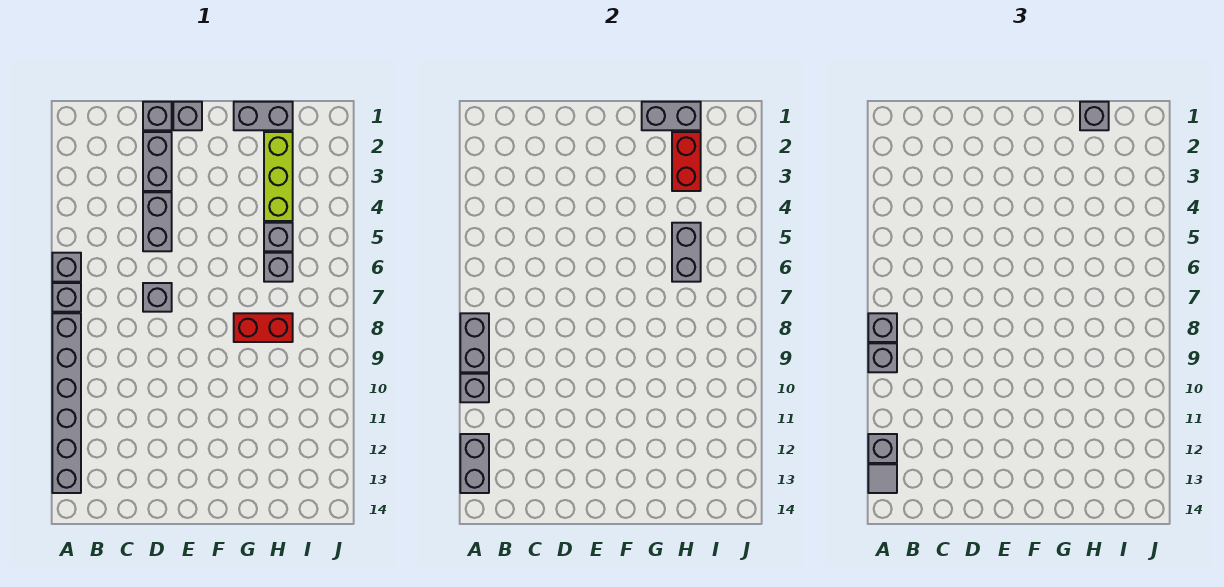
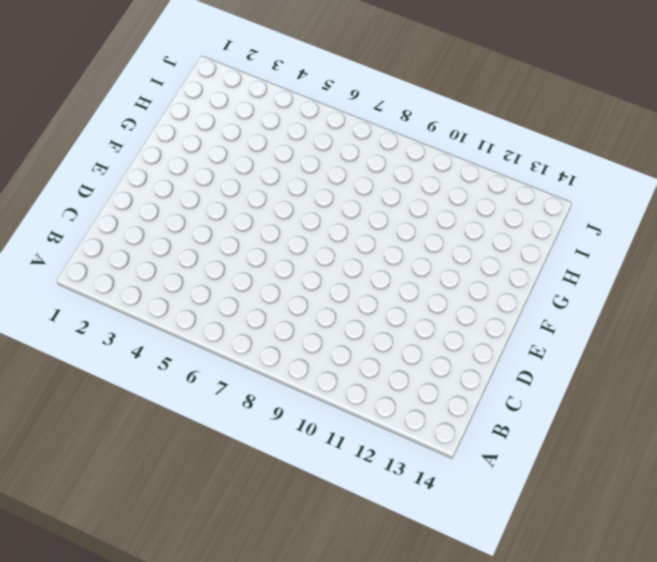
none -> grey brick A6 level 1
none -> grey brick A7 level 1
none -> grey brick A8:A13 level 1

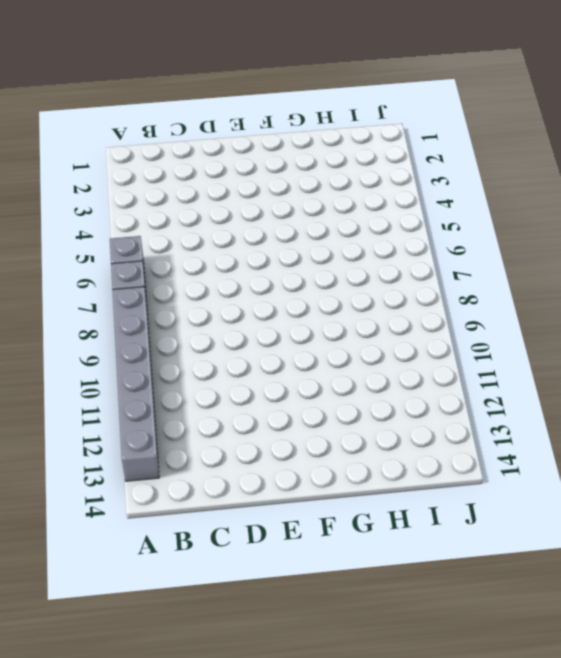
none -> grey brick D1 level 1
none -> grey brick D2:D3 level 1
none -> grey brick D4:D5 level 1

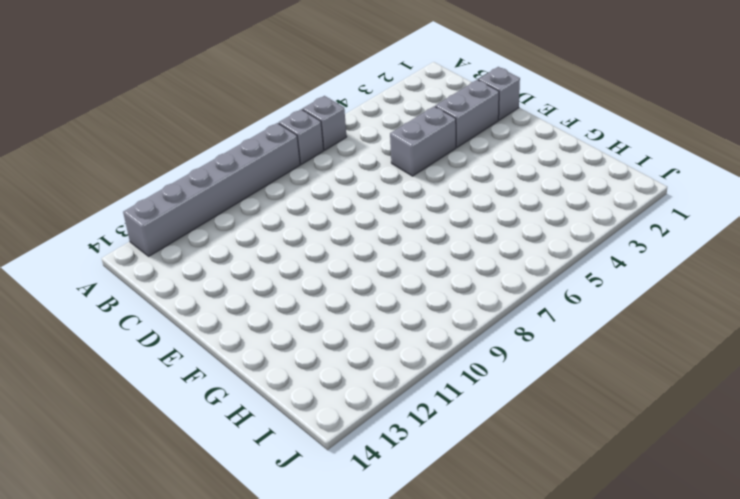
none -> grey brick D7 level 1
none -> grey brick E1 level 1
none -> grey brick G1:H1 level 1

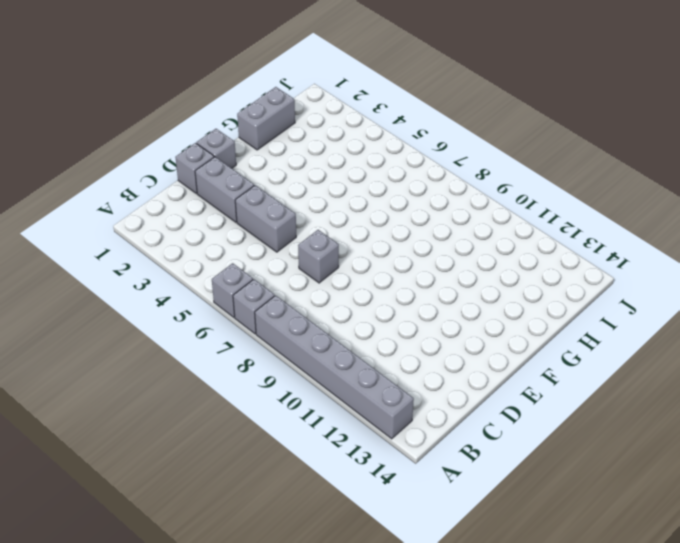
none -> red brick G8:H8 level 1
none -> lime brick H2:H4 level 1
none -> grey brick H5 level 1

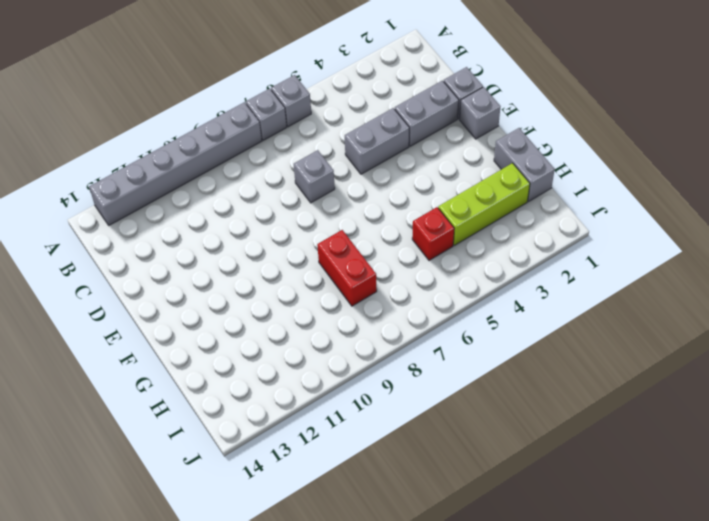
red brick H5 level 1 -> grey brick H5 level 1
none -> grey brick H6 level 1
none -> grey brick A8:A9 level 2
none -> grey brick A10 level 2

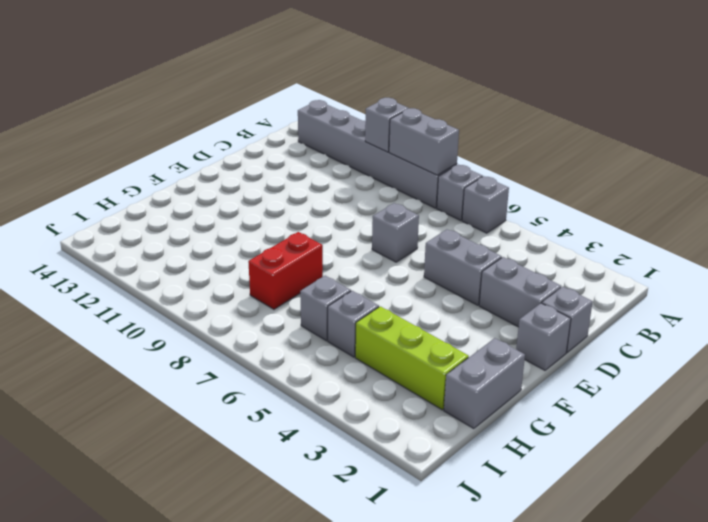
none -> grey brick A12:A13 level 2
none -> grey brick G1:H1 level 2
none -> red brick H2:H3 level 2

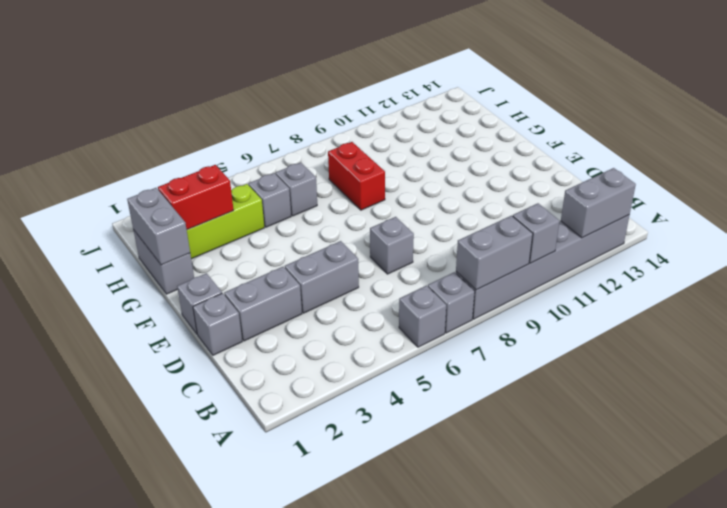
none -> grey brick H5:H6 level 2
none -> grey brick A8 level 3
none -> grey brick A9 level 3

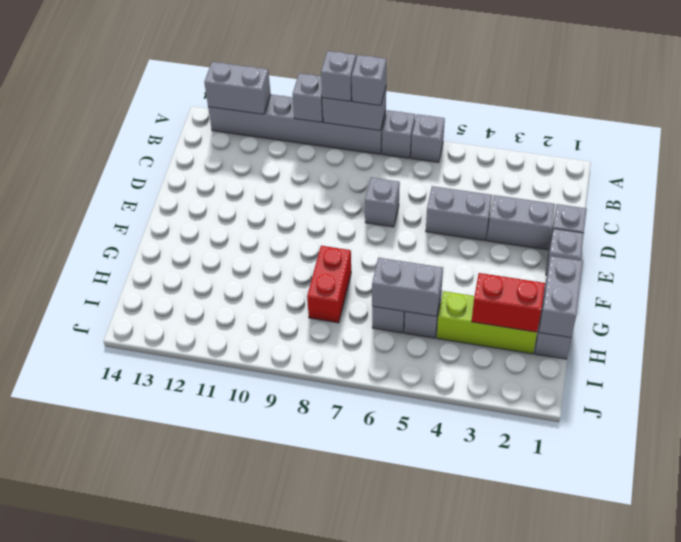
none -> grey brick A12 level 3
none -> grey tile A13 level 3
none -> grey brick H1 level 3

